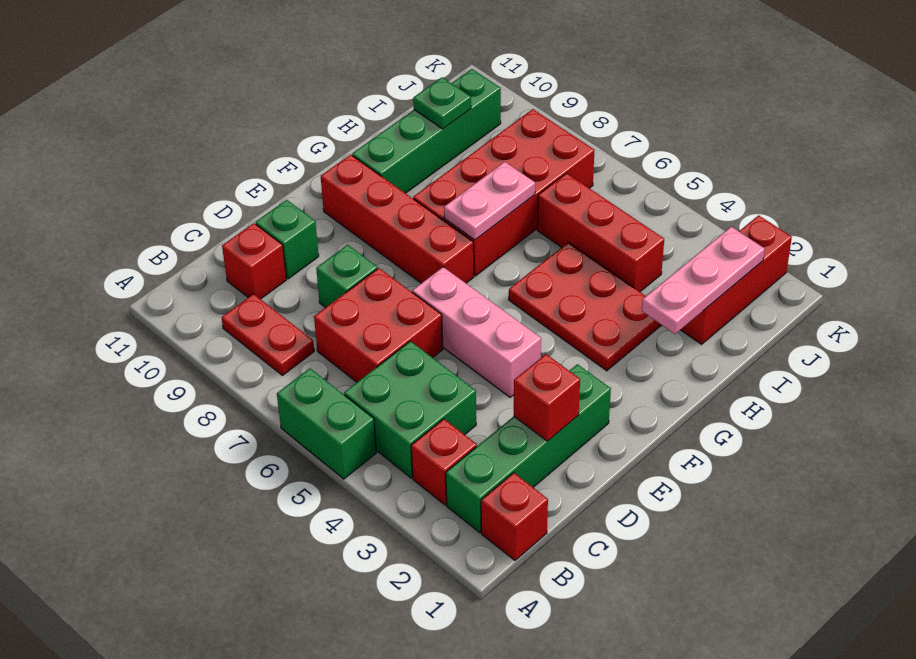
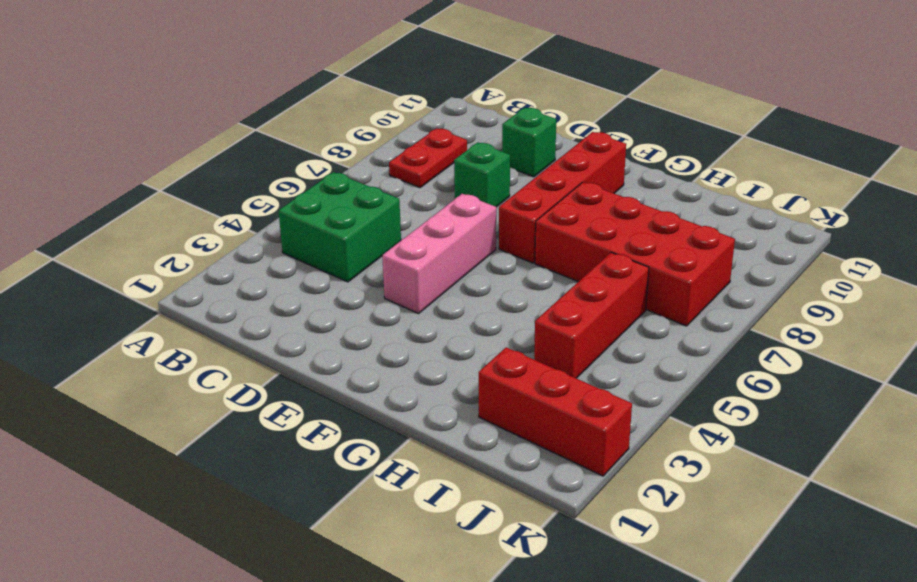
none -> green brick A5:A6 level 1
none -> red brick B1 level 1
none -> green brick B2:E2 level 1

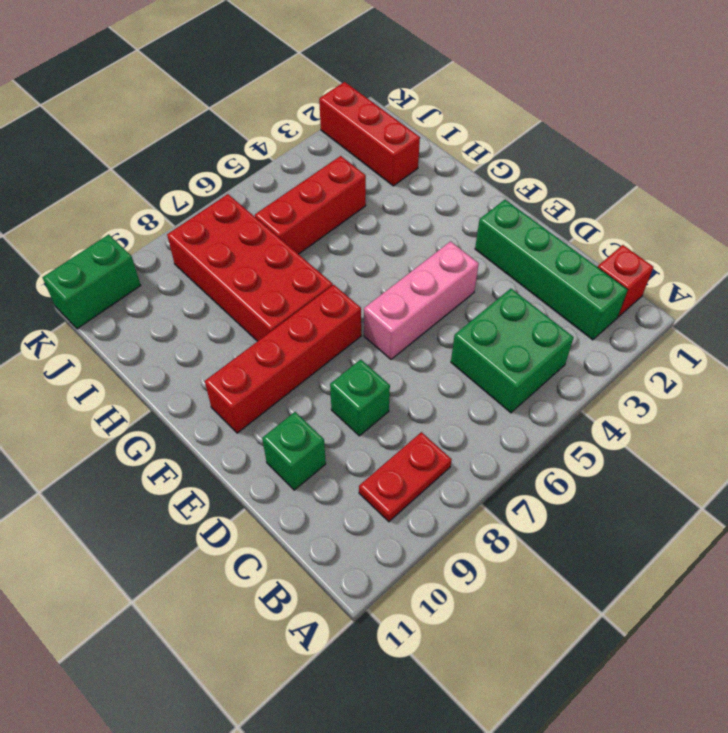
green brick K10:K11 level 1 -> green brick A5:A6 level 1
none -> red brick B3 level 1
none -> red brick C6:D7 level 1
none -> red brick C10 level 1

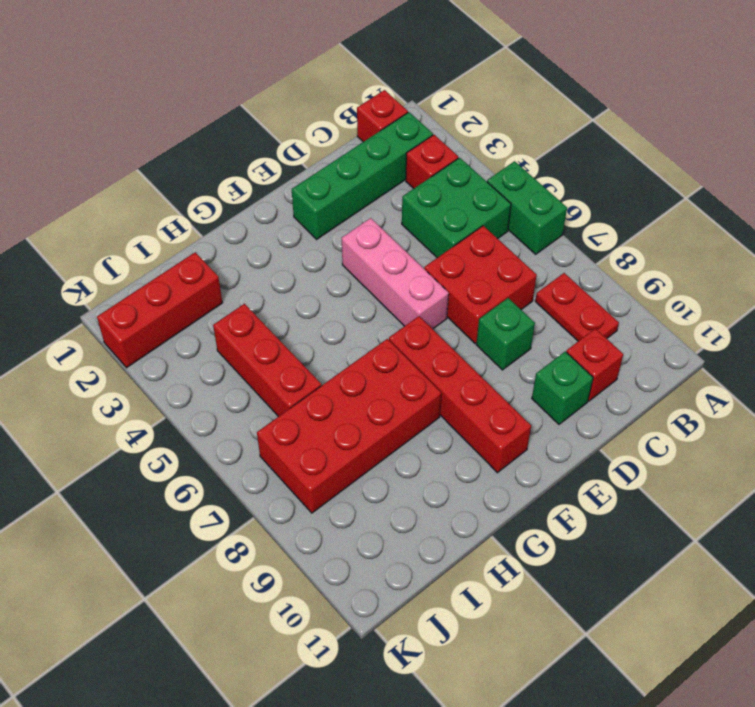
none -> red plate G3:H5 level 1
none -> green brick G10:J10 level 1
none -> red brick D2 level 2

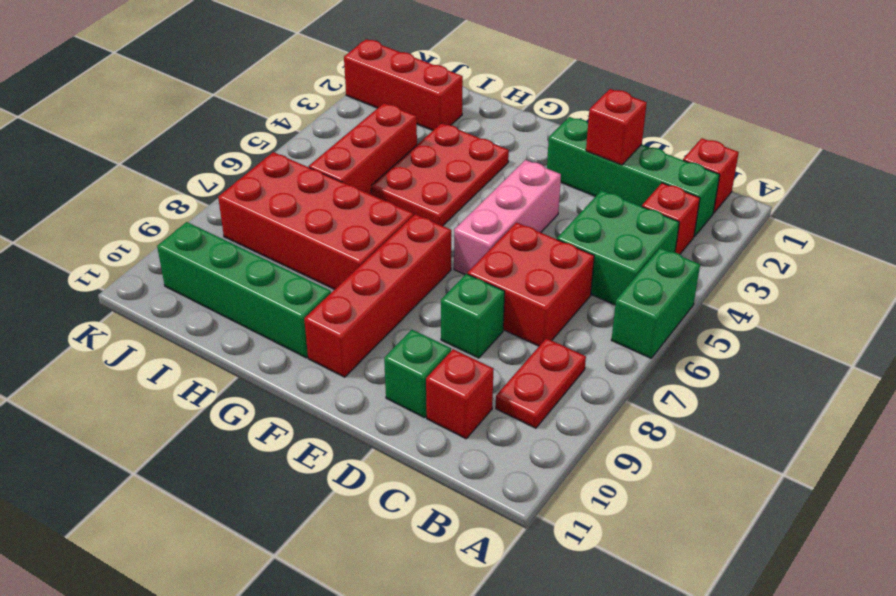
none -> pink plate G7:H7 level 2
none -> pink plate H2:J2 level 2
none -> green plate I10 level 2

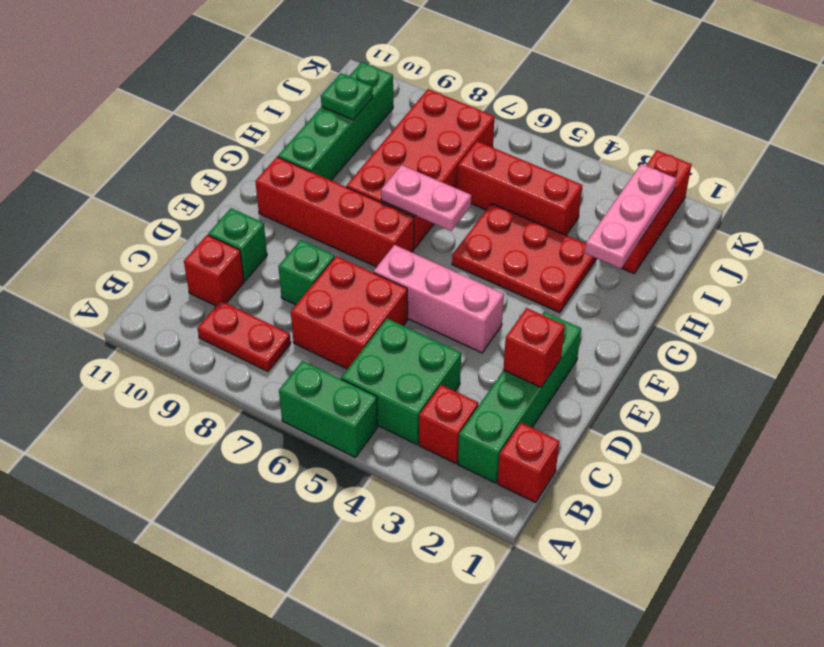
pink plate G6:G7 level 2 -> pink plate G7:H7 level 2

